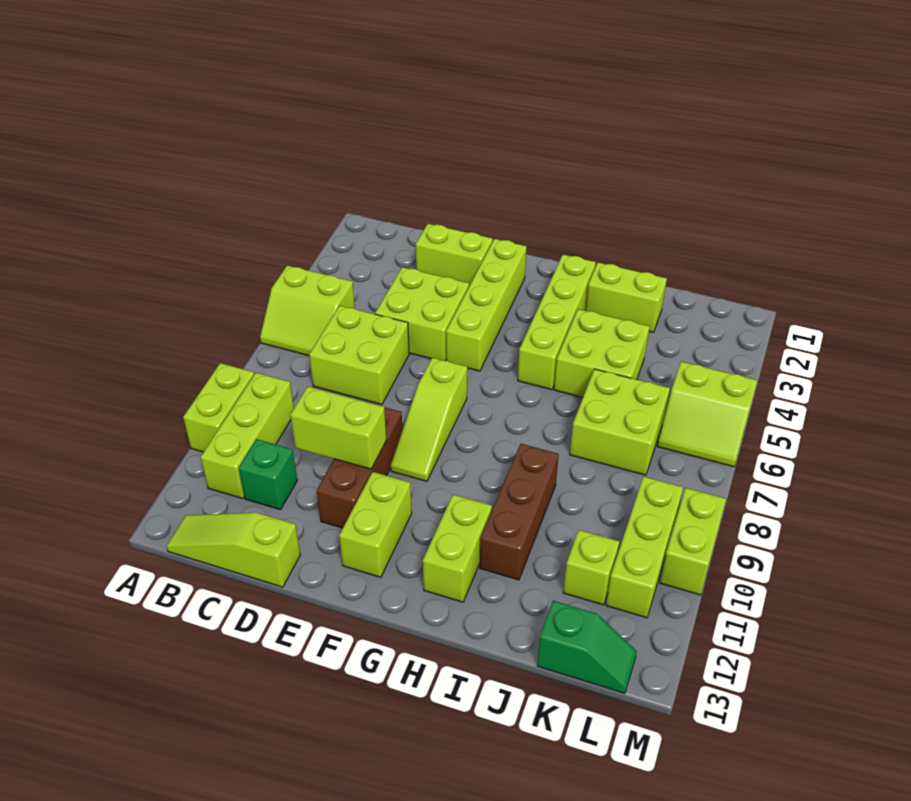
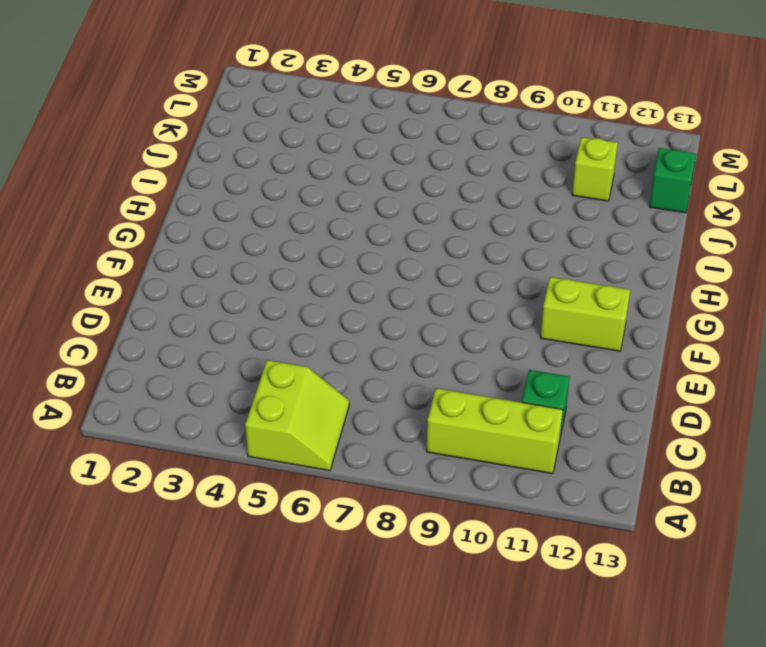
none -> lime brick A9:A10 level 1
none -> lime slope B13:D13 level 1 top D
none -> lime brick C6:D7 level 1

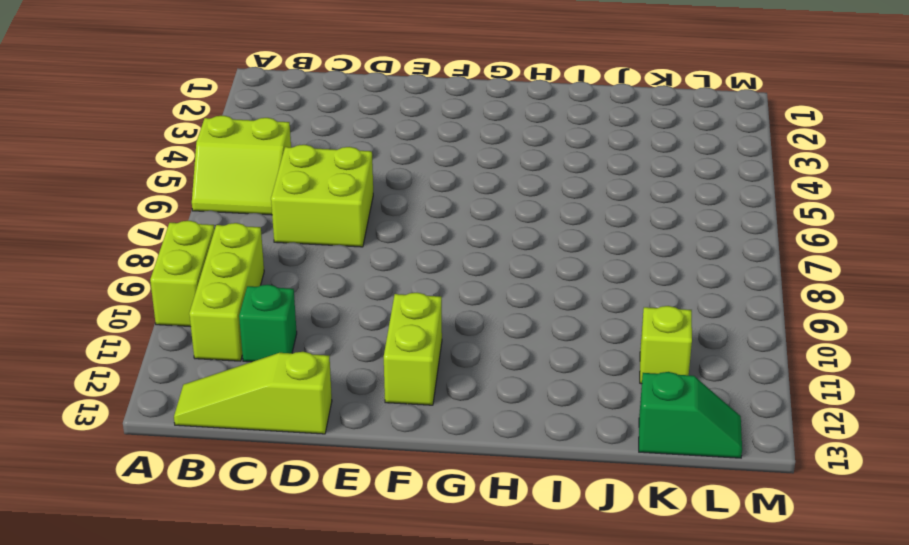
none -> lime brick D2:E2 level 1
none -> lime brick D4:E5 level 1
none -> brown brick E9:E11 level 1

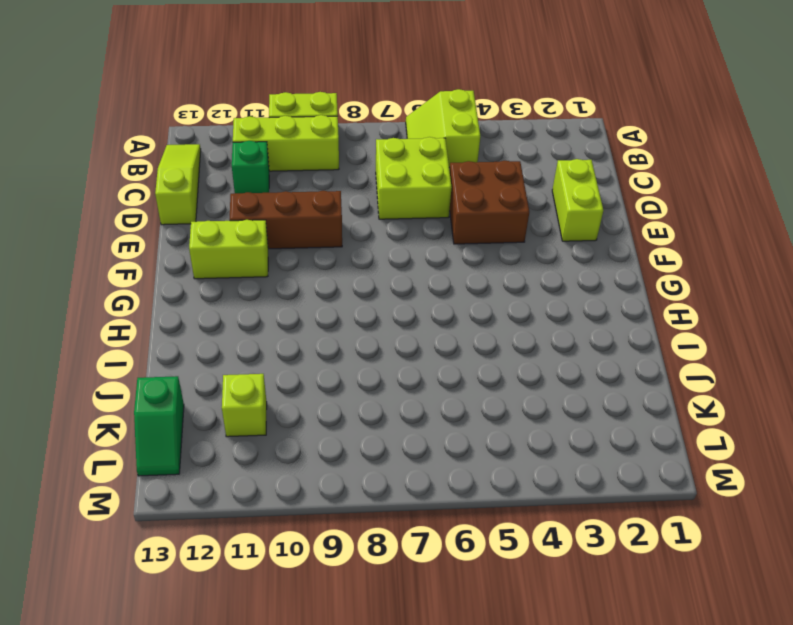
brown brick D4:E5 level 1 -> lime brick D4:E5 level 1
none -> lime brick F2:F5 level 1
none -> lime slope F7:F9 level 1 top 7
none -> lime brick H2:H5 level 1

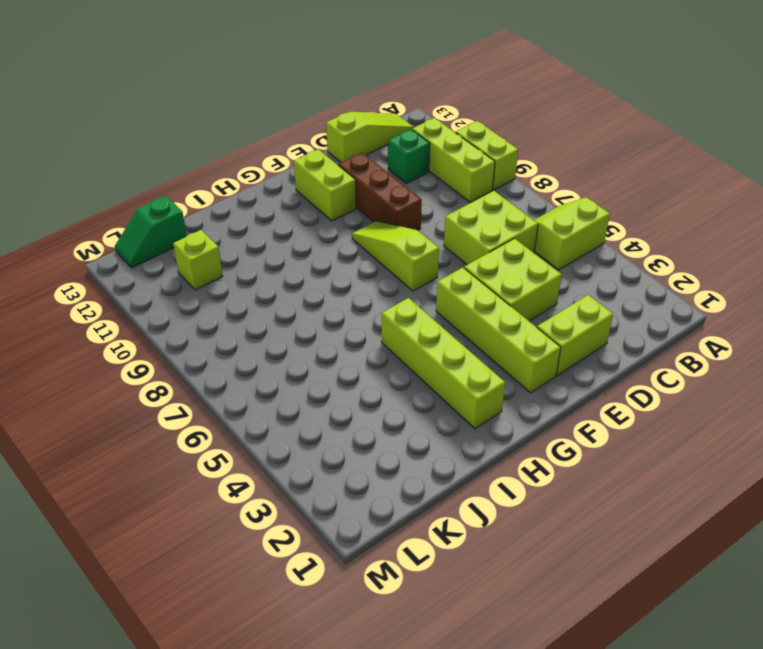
none -> lime brick H11:H12 level 1
none -> lime brick I2:J2 level 1
none -> lime brick I4:J5 level 1

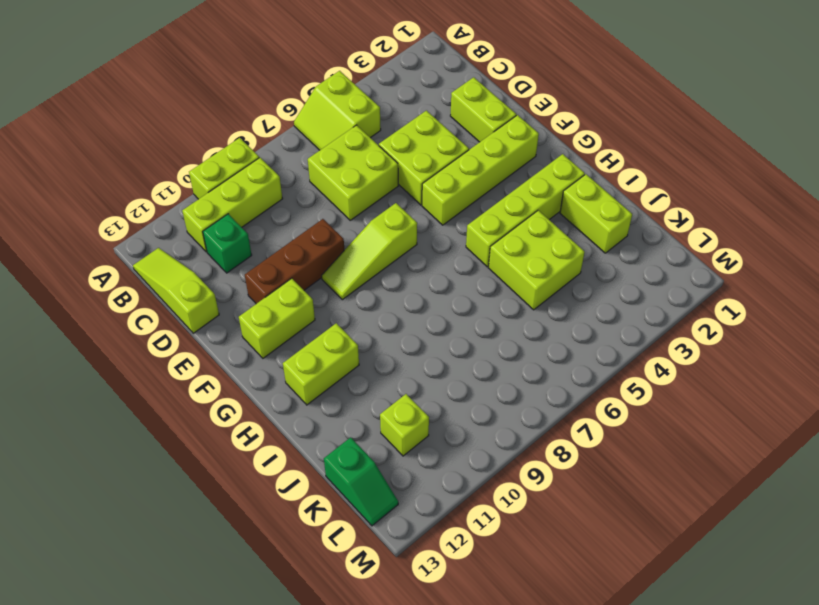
none -> brown brick I9:I11 level 1
none -> lime brick J6:K7 level 1
none -> lime slope L5:M6 level 1 top 5

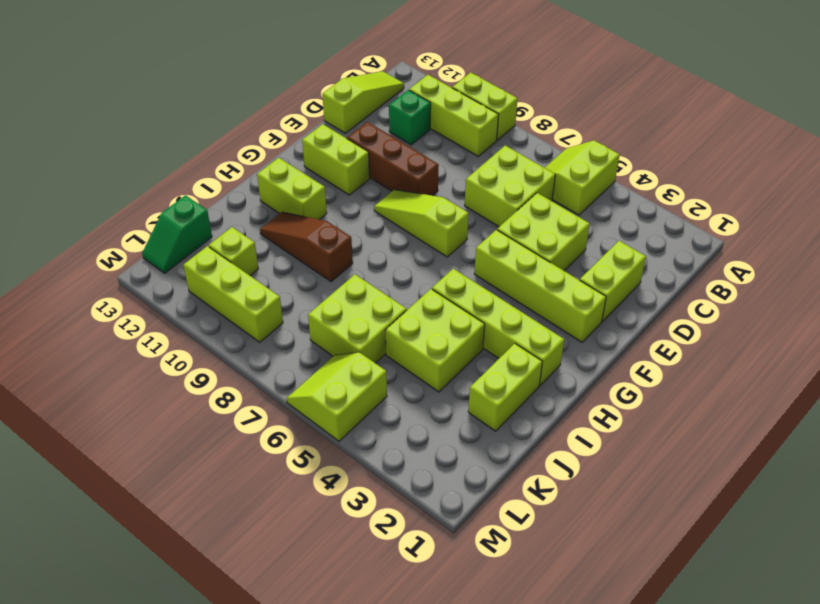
brown slope I9:I11 level 1 top 9 -> brown brick I9:I11 level 1
none -> lime brick M9:M10 level 1
none -> lime brick D10:E10 level 2

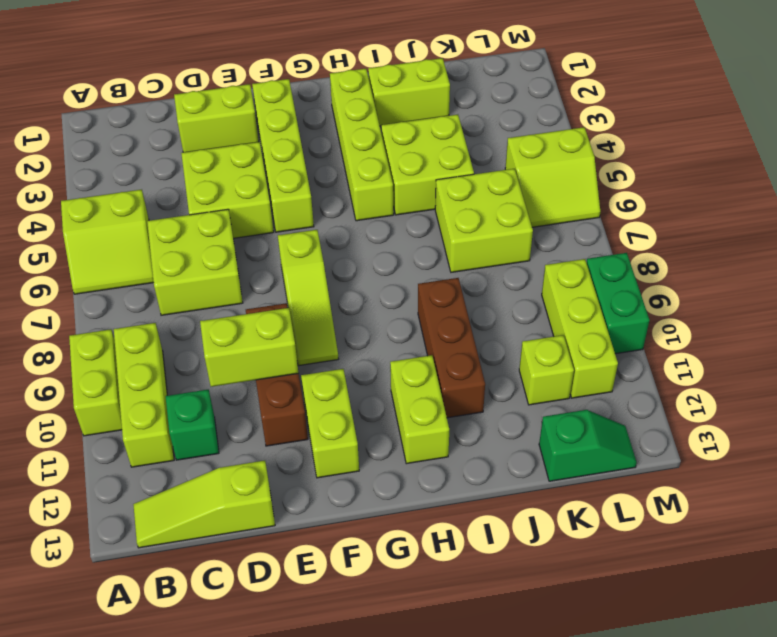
green brick M9:M10 level 1 -> lime brick M9:M10 level 1

